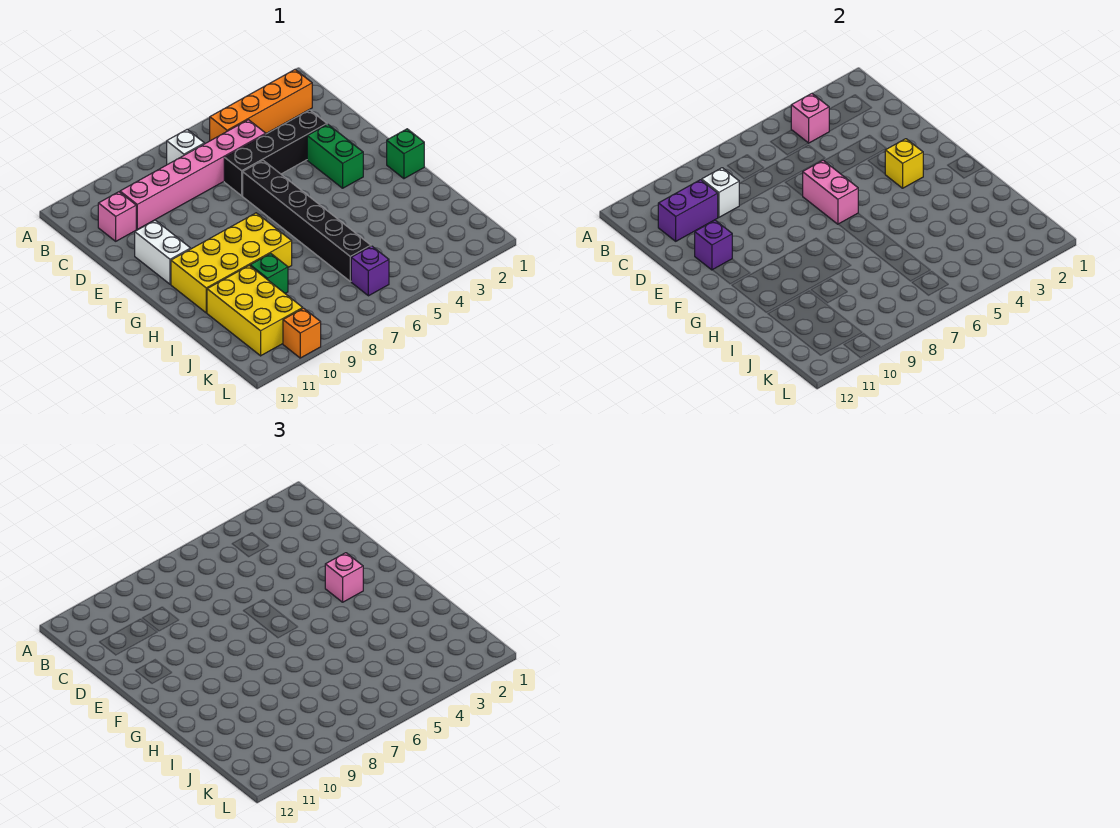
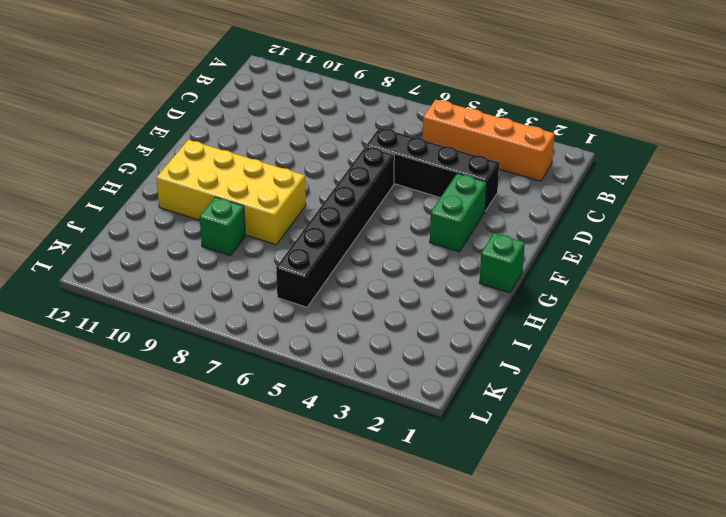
none -> white brick B7 level 1
none -> pink brick C5:C10 level 1
none -> pink brick C11 level 1

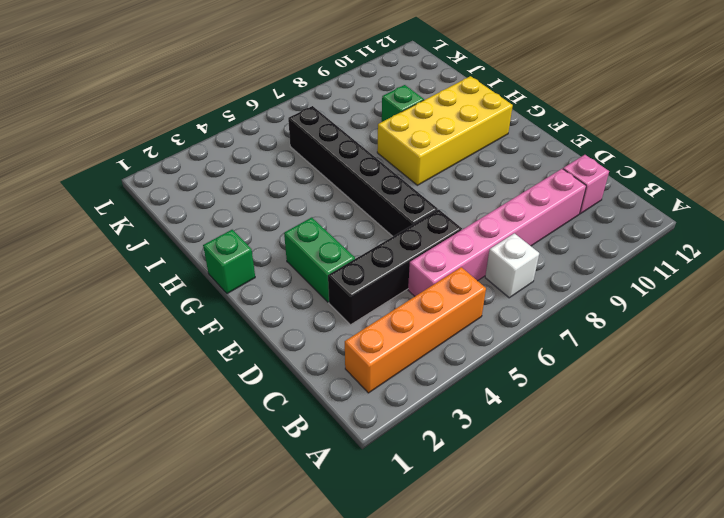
none -> white brick E11:F11 level 1
none -> yellow brick I10:K11 level 1
none -> purple brick K6 level 1

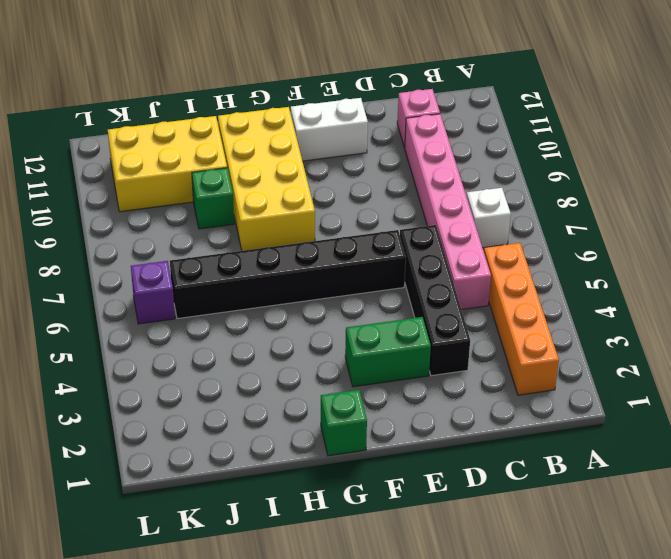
none -> orange brick L10 level 1
none -> pink brick B4 level 2
none -> white brick C9 level 2

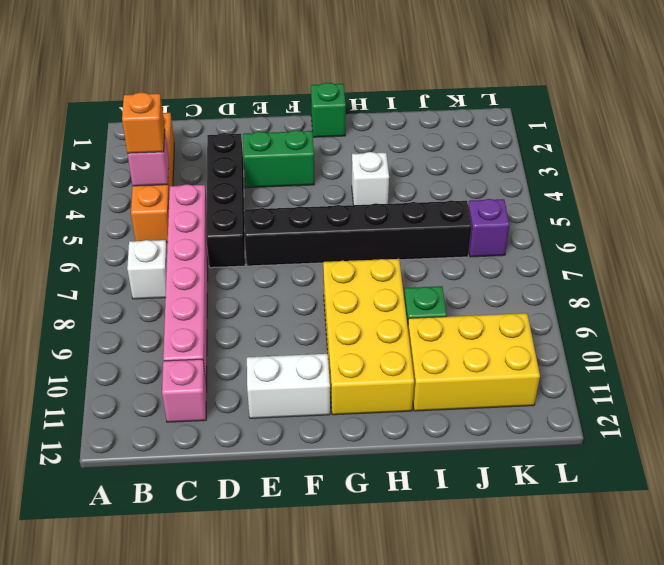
orange brick B4 level 3 -> orange brick L10 level 1
white brick H4 level 1 -> white brick C9 level 2
none -> purple brick C10:C11 level 2
none -> pink brick E6:F6 level 2
none -> purple brick E11 level 2

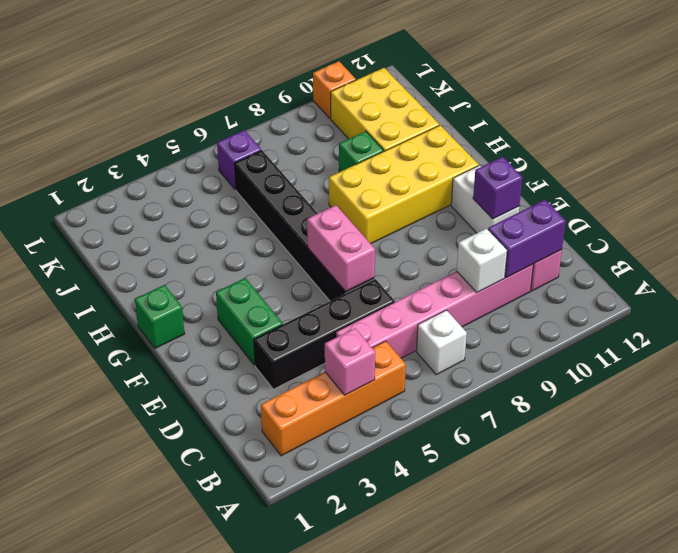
none -> yellow brick F3 level 2
none -> pink brick F3 level 3

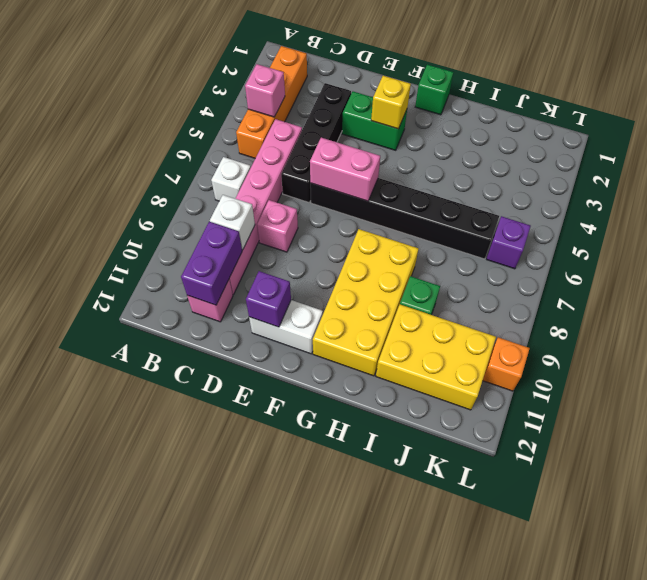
pink brick D8 level 1 -> pink brick F3 level 3

